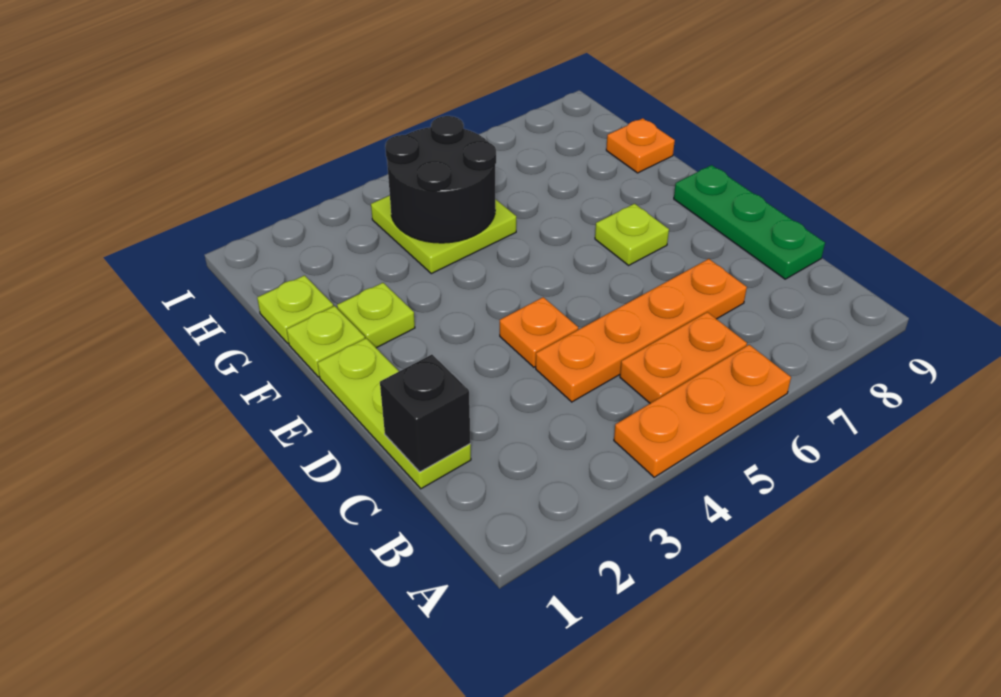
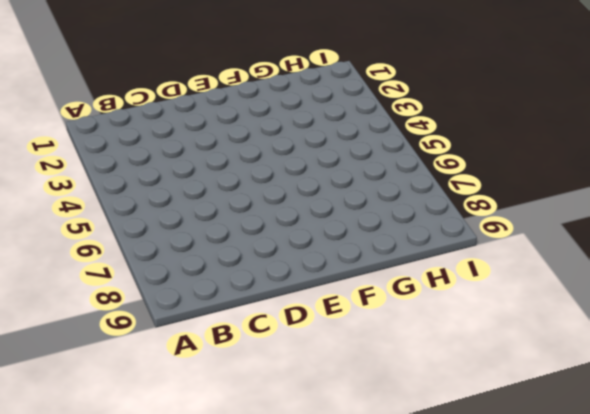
none -> orange plate A4:A6 level 1
none -> orange plate B5:B6 level 1
none -> lime plate C1:E1 level 1

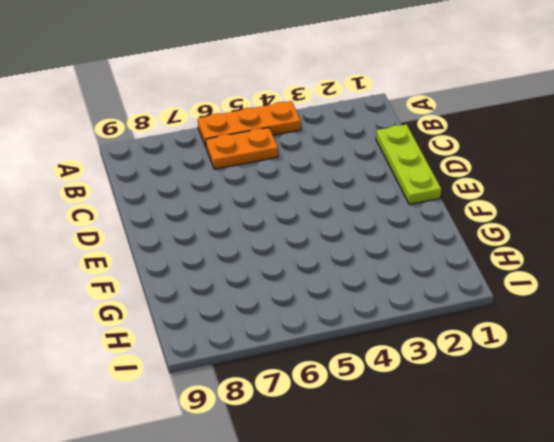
none -> orange plate C4:C7 level 1
none -> green plate C9:E9 level 1
none -> orange plate D4 level 1

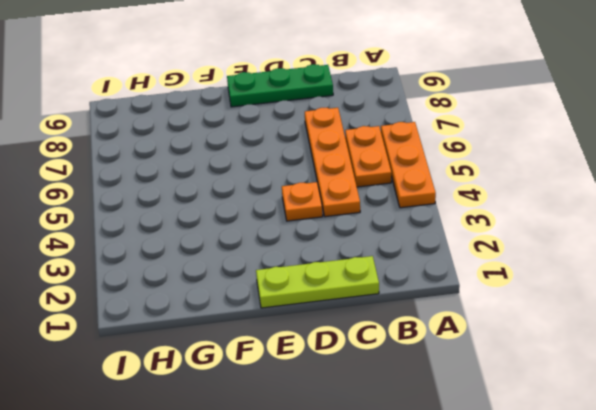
none -> lime plate E7 level 1
none -> lime plate F1 level 1
none -> lime plate F2 level 1

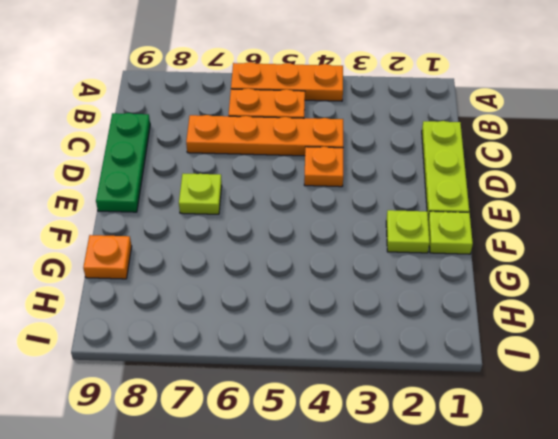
none -> lime plate G1 level 1
none -> lime plate G4:H5 level 1
none -> black brick C1 level 2

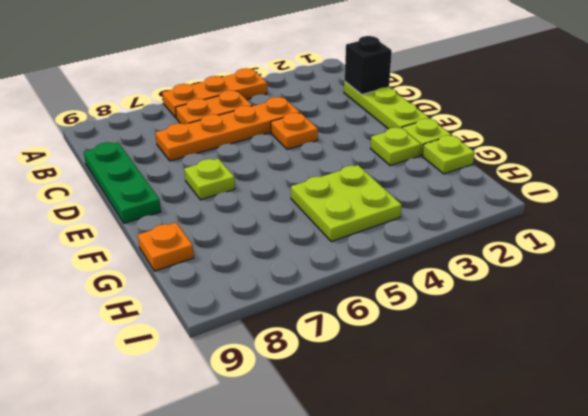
none -> black round brick G4:H5 level 2

